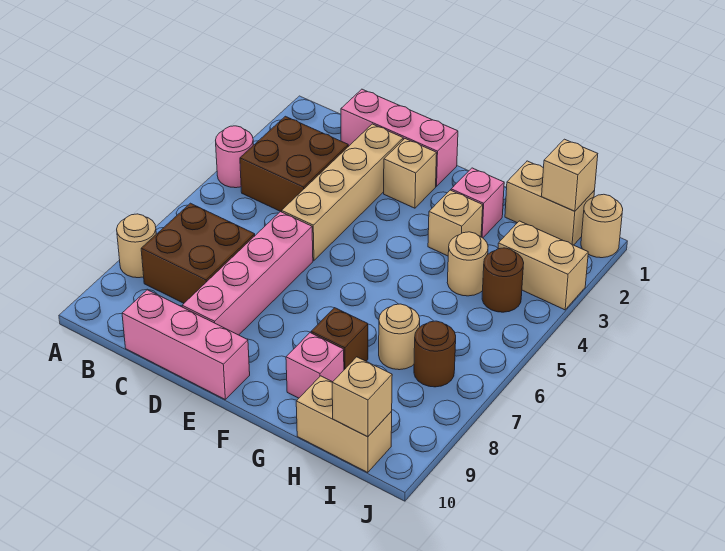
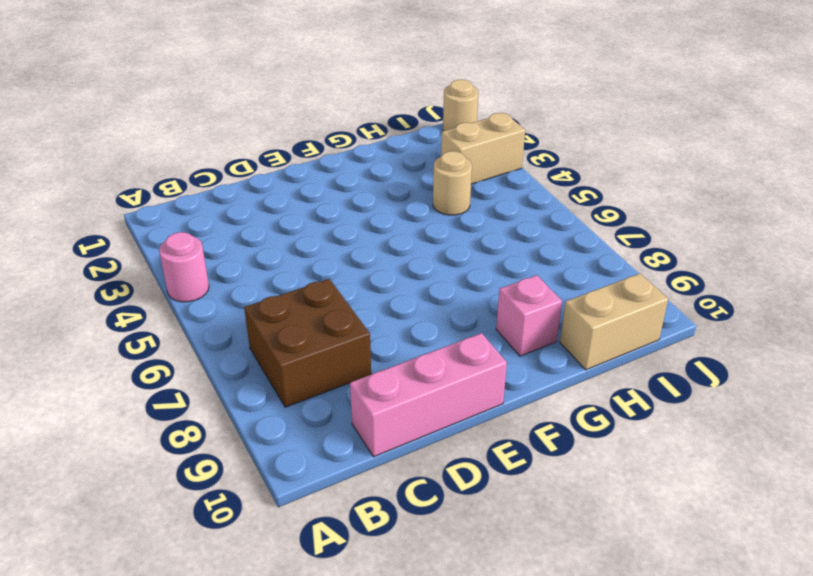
none -> tan round brick A8 level 1
none -> brown brick B3:C4 level 1
none -> pink brick C1:E1 level 1

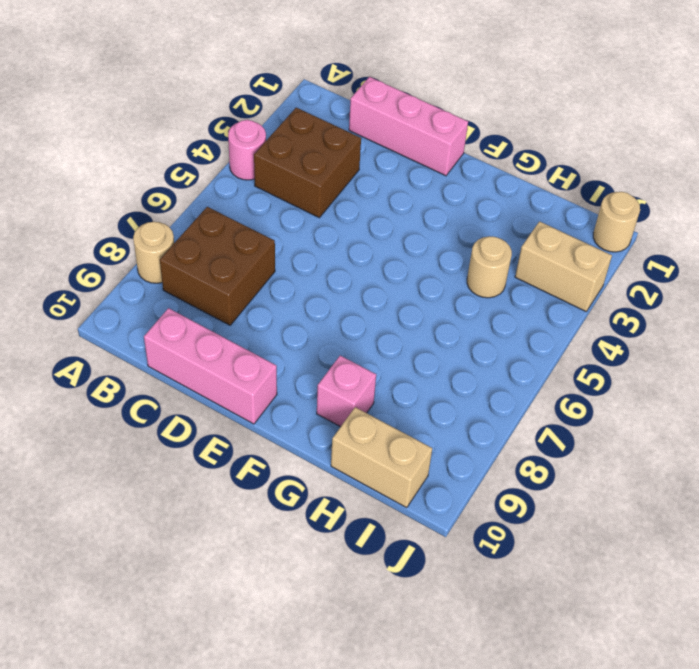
none -> tan brick D2:D5 level 1
none -> pink brick D6:D9 level 1
none -> tan brick E2 level 1

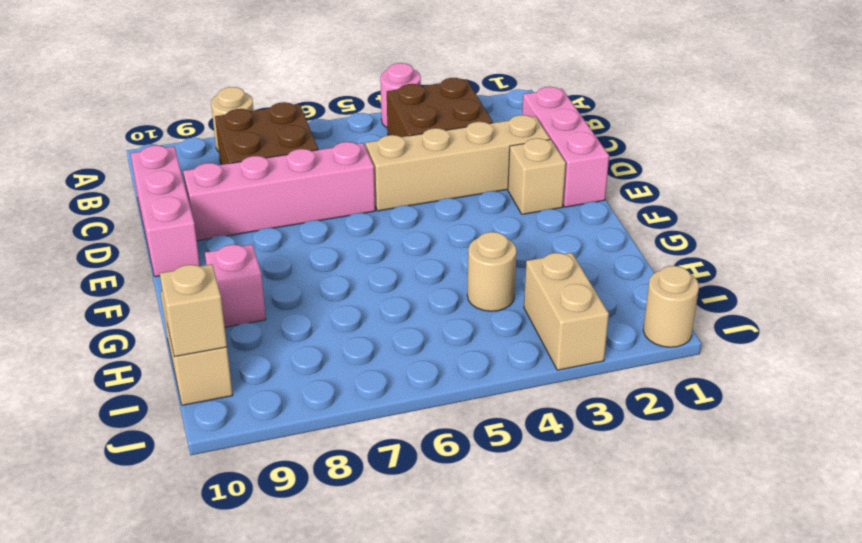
none -> pink brick G2 level 1
none -> tan brick G3 level 1
none -> brown brick G8 level 1

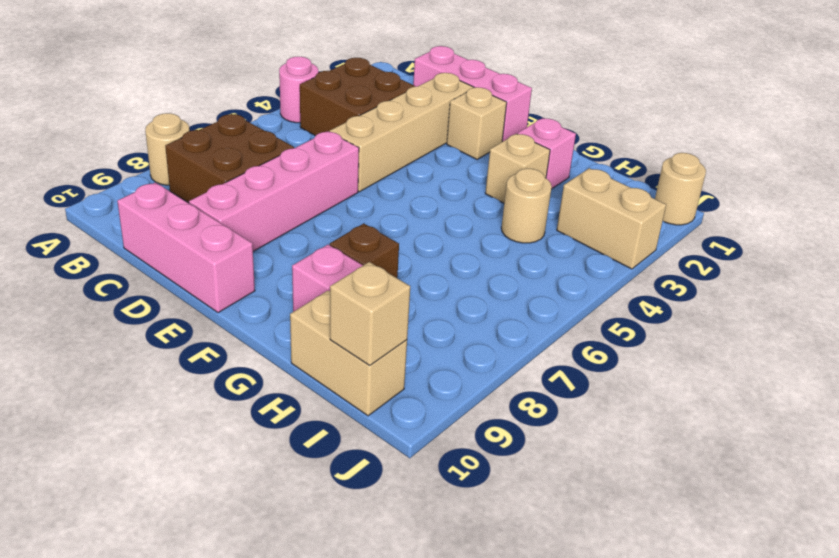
none -> tan brick H1:I1 level 1
none -> tan round brick H7 level 1
none -> brown round brick I4 level 1

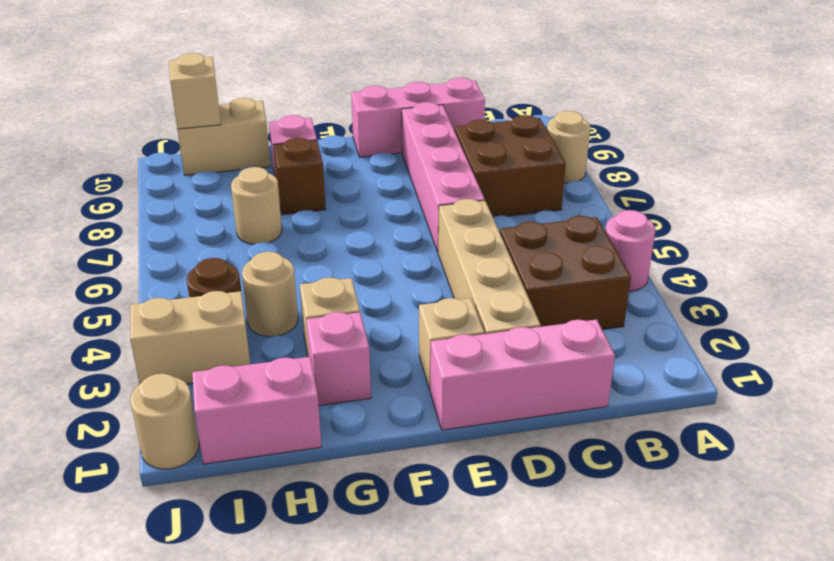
pink brick H1:I1 level 1 -> tan brick H1:I1 level 1
none -> brown round brick I7 level 1
none -> tan brick I1 level 2

